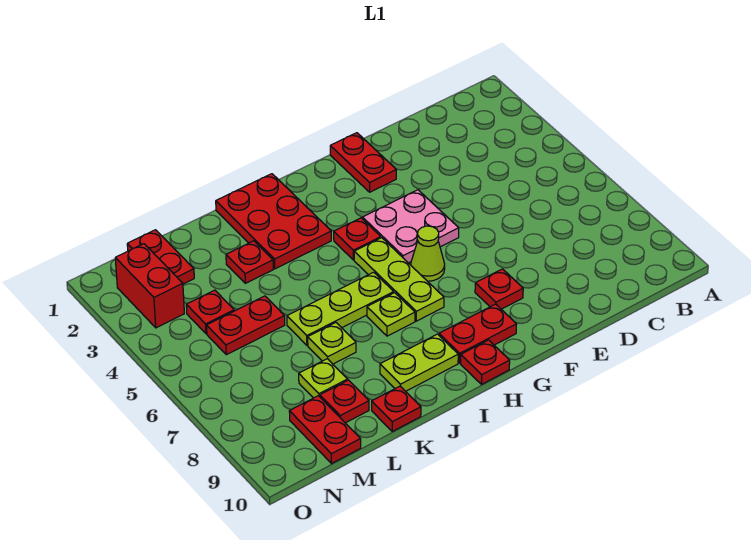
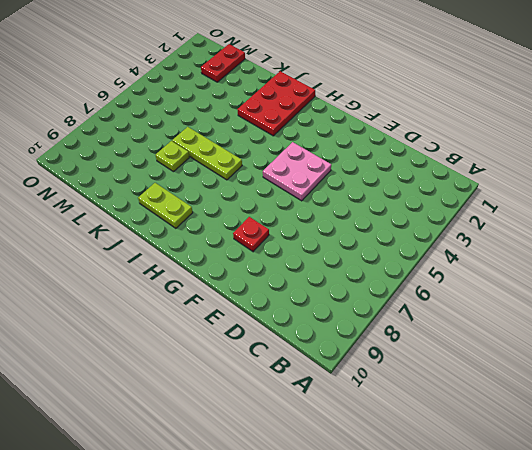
none -> red plate F1:F2 level 1
none -> lime cone G6 level 1
none -> red plate G9:H9 level 1

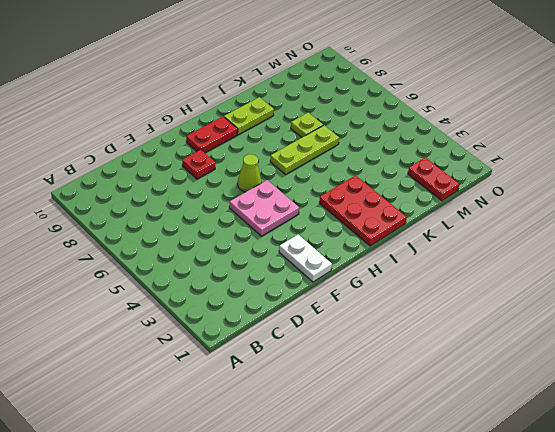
white plate F1:F2 level 1 -> red plate F1:F2 level 1
none -> red plate H4 level 1
none -> lime plate H5:H7 level 1
none -> red plate H10 level 1

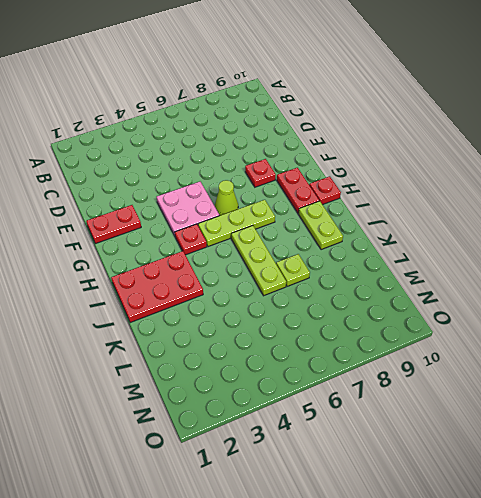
none -> lime plate I7 level 1
none -> red plate K3 level 1
none -> red plate K10 level 1

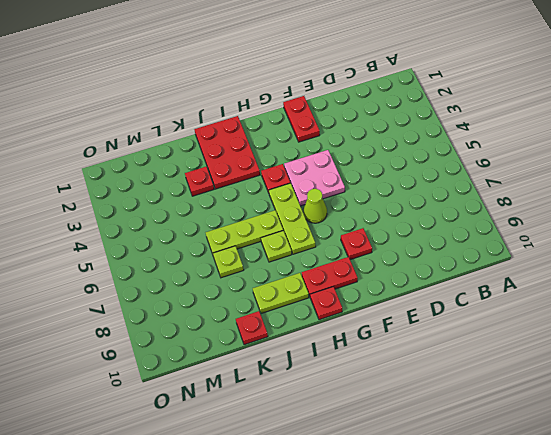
none -> red plate L5:M5 level 1
none -> lime plate L8 level 1
none -> red plate L9 level 1

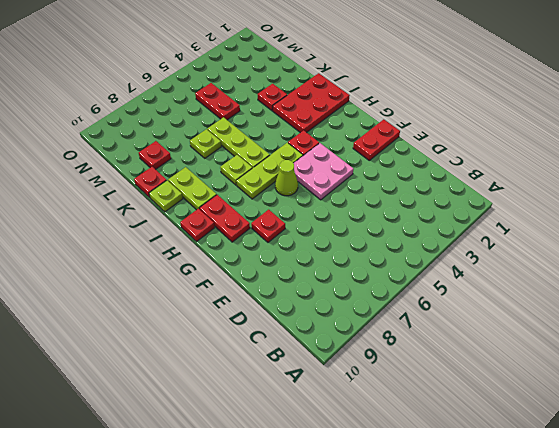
lime plate J10 level 1 -> lime plate L8 level 1
none -> red plate M1:M2 level 1
none -> red plate M4 level 1
none -> red plate M9:M10 level 1

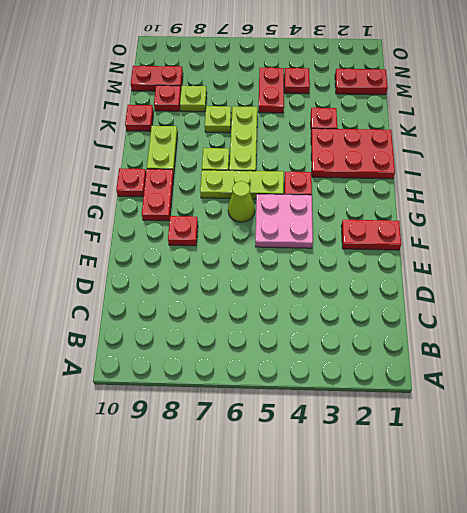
none -> red brick N2:N3 level 1

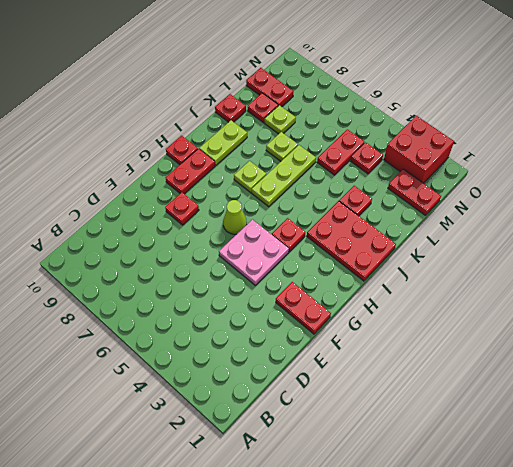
red brick N2:O3 level 1 -> red brick N2:N3 level 1
none -> lime plate H5:H7 level 1

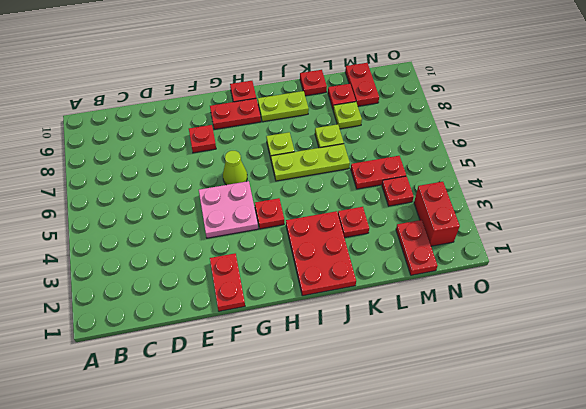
none -> lime plate H5:H7 level 1

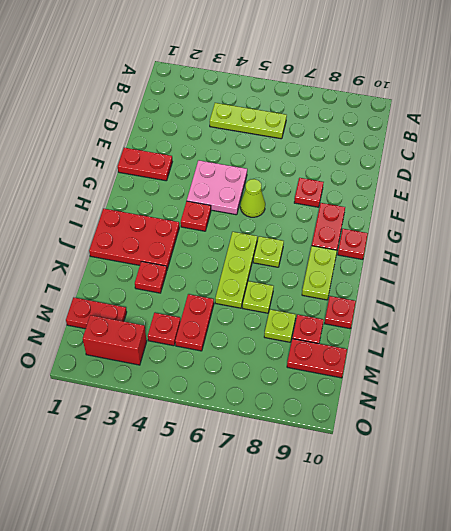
lime plate C4:C6 level 1 -> lime plate H5:H7 level 1

